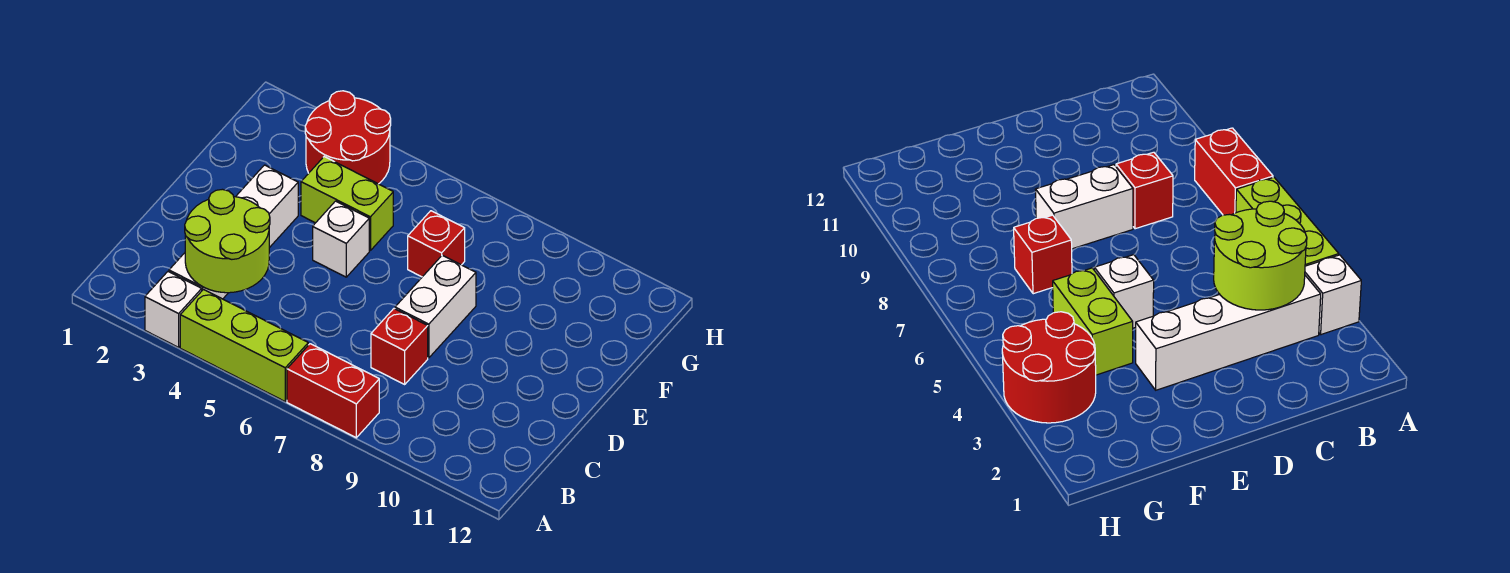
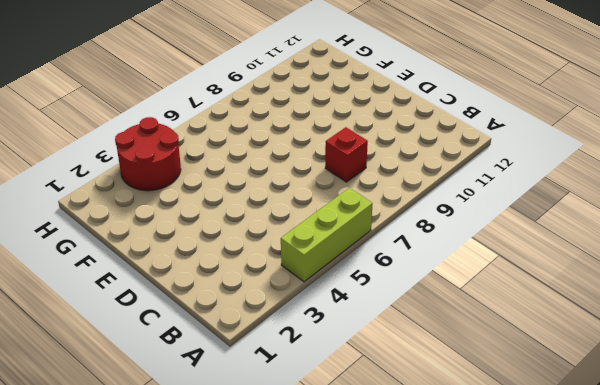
none -> white brick A3 level 1
none -> red brick A7:A8 level 1

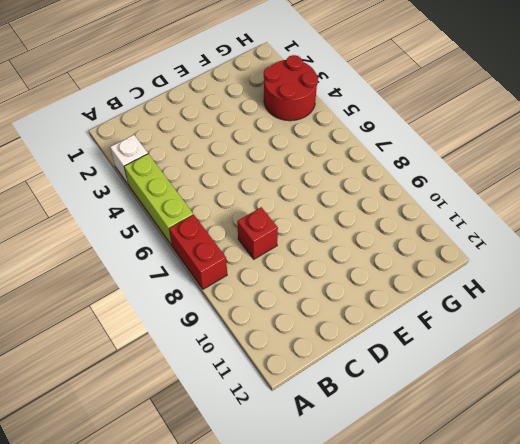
none -> white brick B3:E3 level 1
none -> white brick D8:E8 level 1

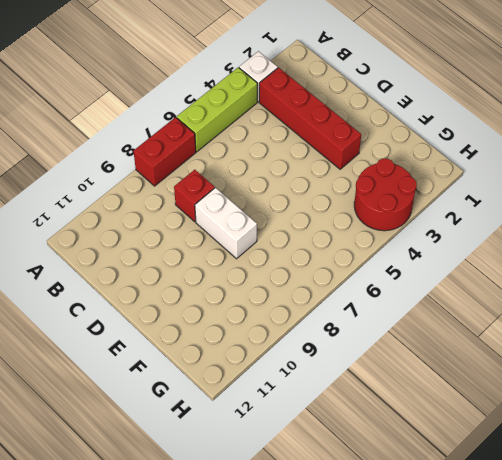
red brick B3:E3 level 1 -> white brick B3:E3 level 1
none -> white brick E5 level 1
none -> lime brick F4:F5 level 1

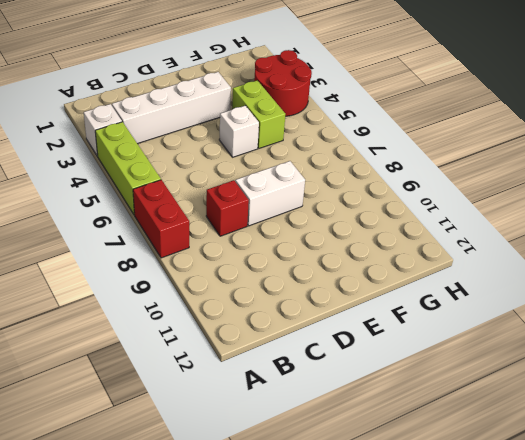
none -> red brick F7 level 1
none -> lime round brick B3:C4 level 2

